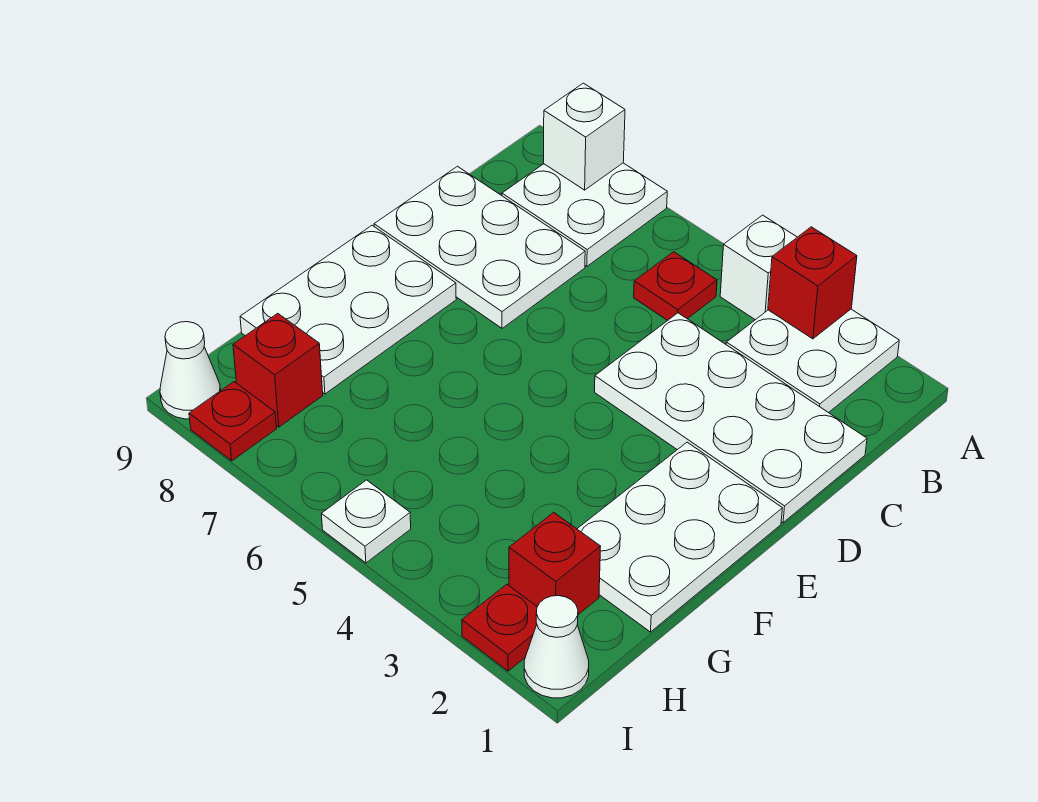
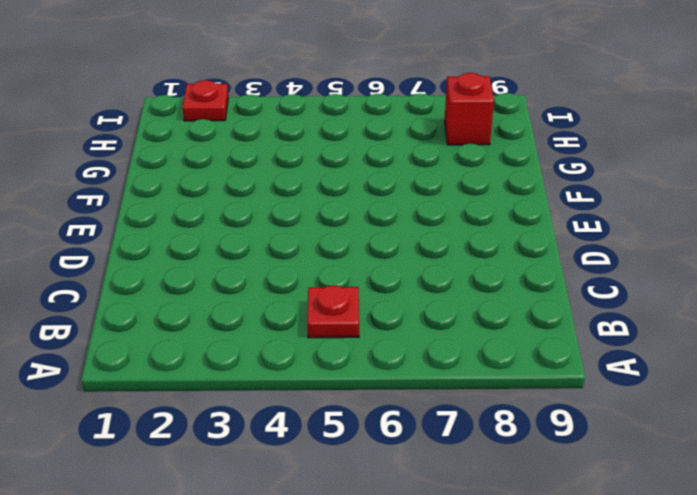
none -> white plate A2:B3 level 1
none -> white brick A4 level 1
none -> white plate A7:B8 level 1

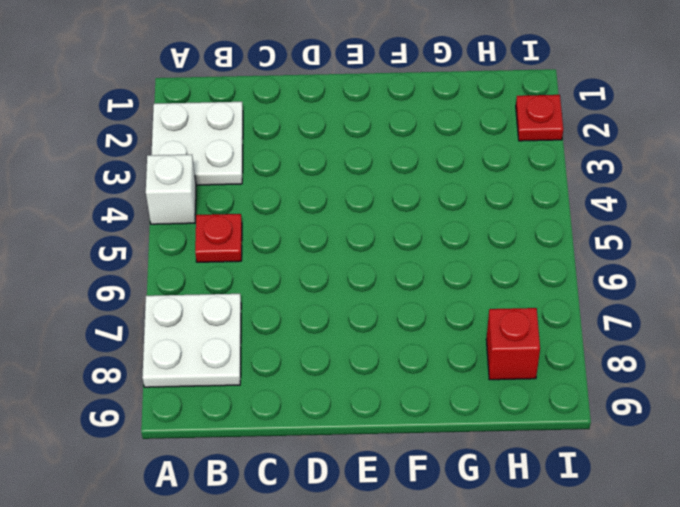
none -> white plate C1:D4 level 1
none -> white plate C7:D9 level 1
none -> white plate E1:G2 level 1

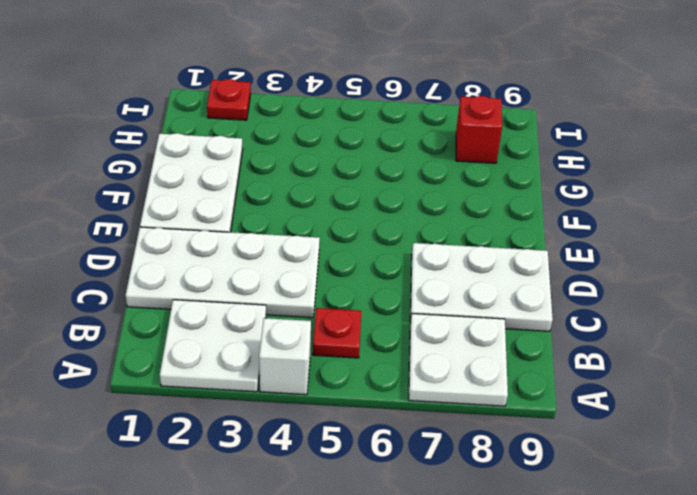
none -> white plate E8:G9 level 1
none -> red brick H2 level 1
none -> white cone I1 level 1

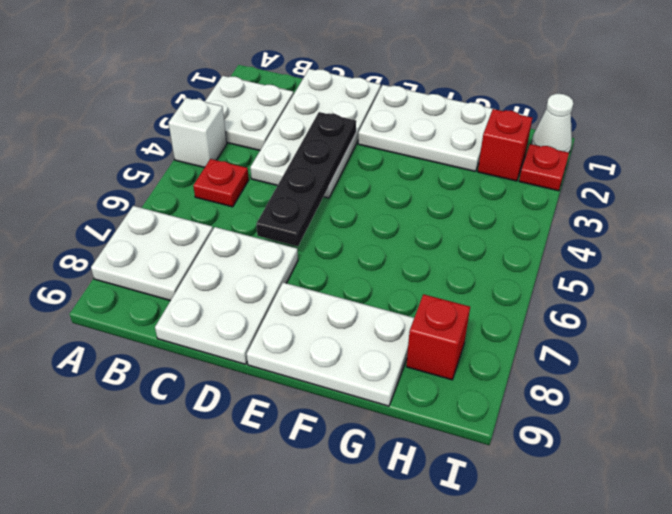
black plate D3:D6 level 2 -> none
none -> white plate I5 level 1
none -> red plate I8 level 1
none -> white cone I9 level 1

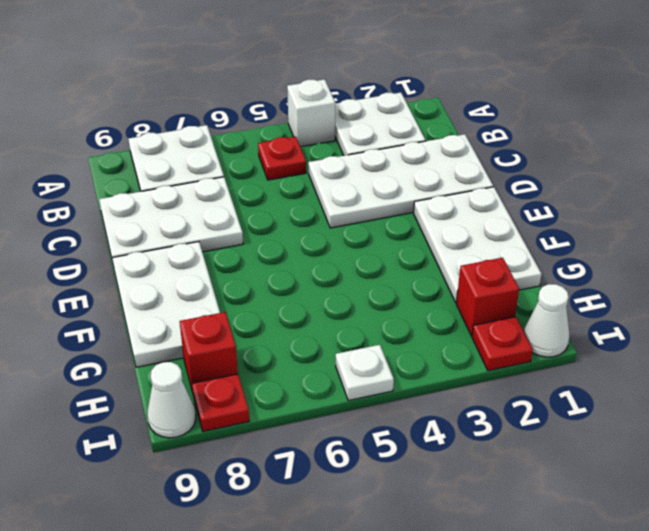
none -> red brick A3 level 2
none -> white brick A8 level 2

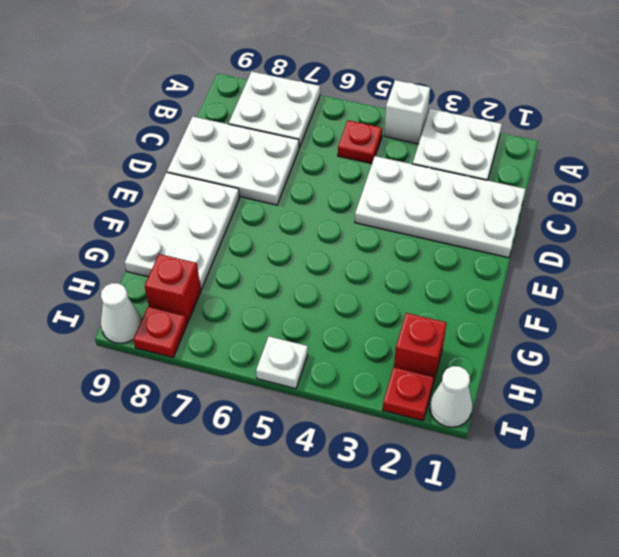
none -> white plate E1:G2 level 1
none -> red brick A3 level 2
none -> white brick A8 level 2

